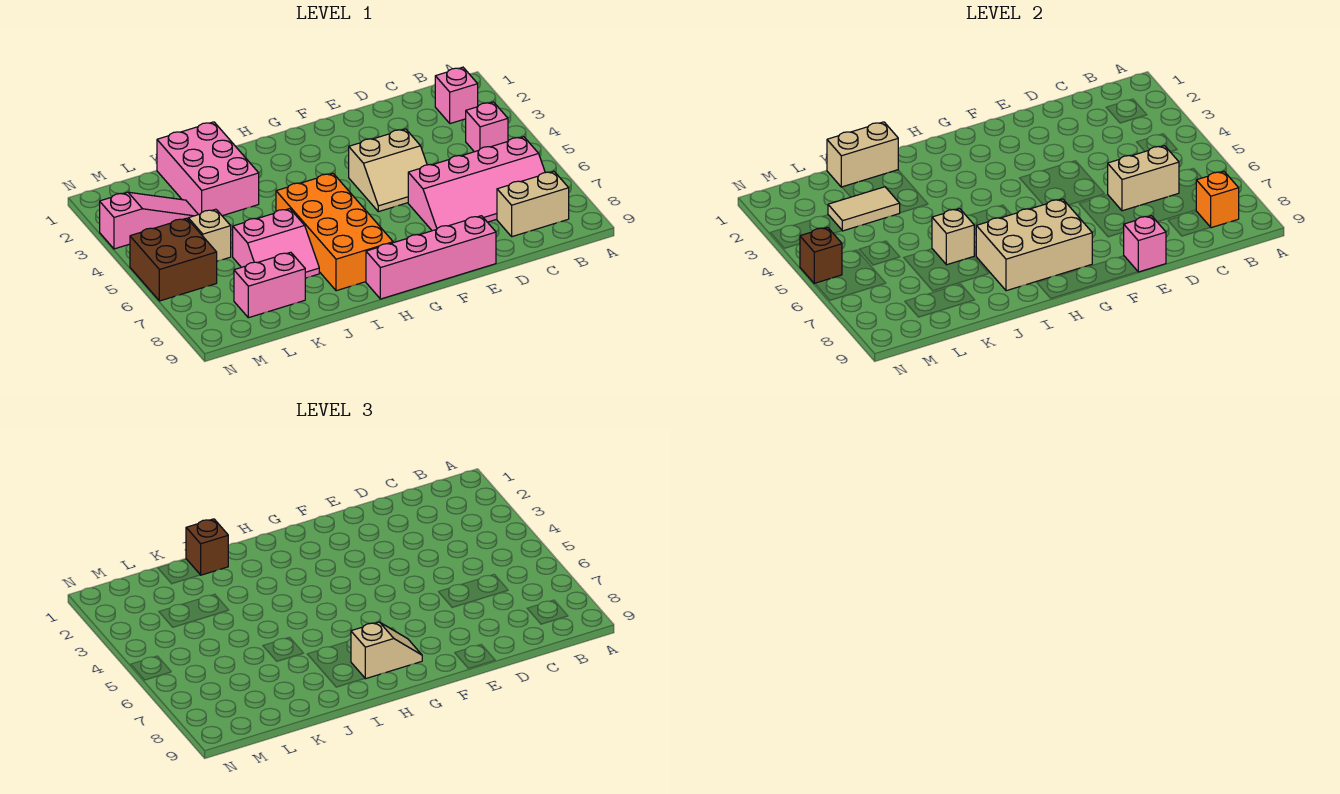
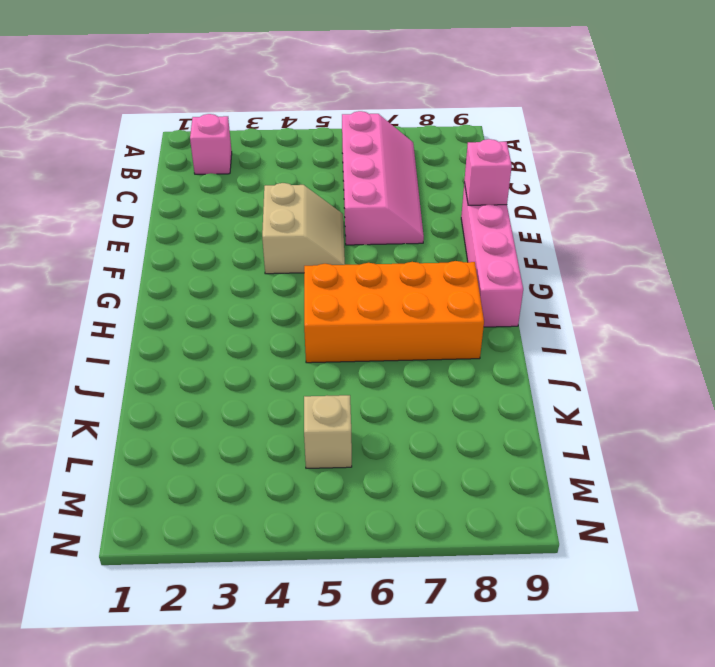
none -> pink brick B4 level 1
none -> tan brick B8:C8 level 1
none -> pink brick J1:K3 level 1

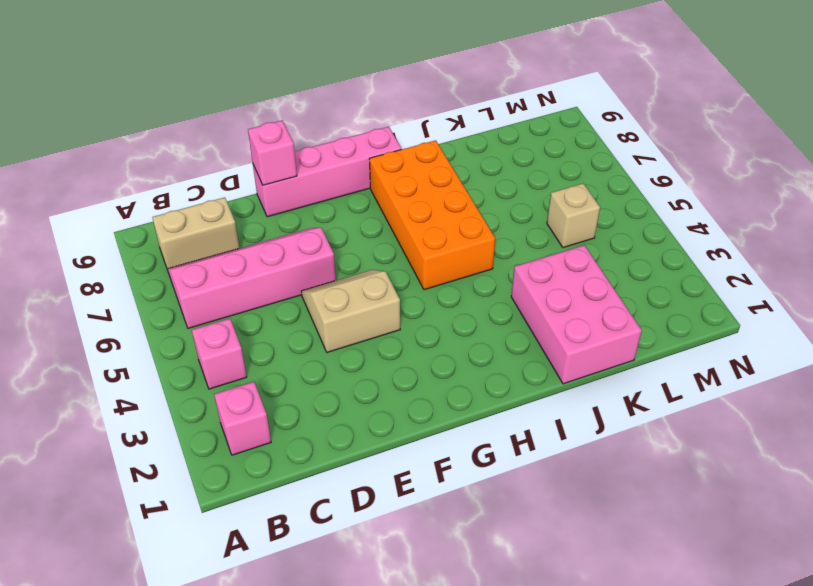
none -> pink slope J6:K7 level 1 top 6
none -> pink brick K8:L8 level 1
none -> pink slope L3:N3 level 1 top N

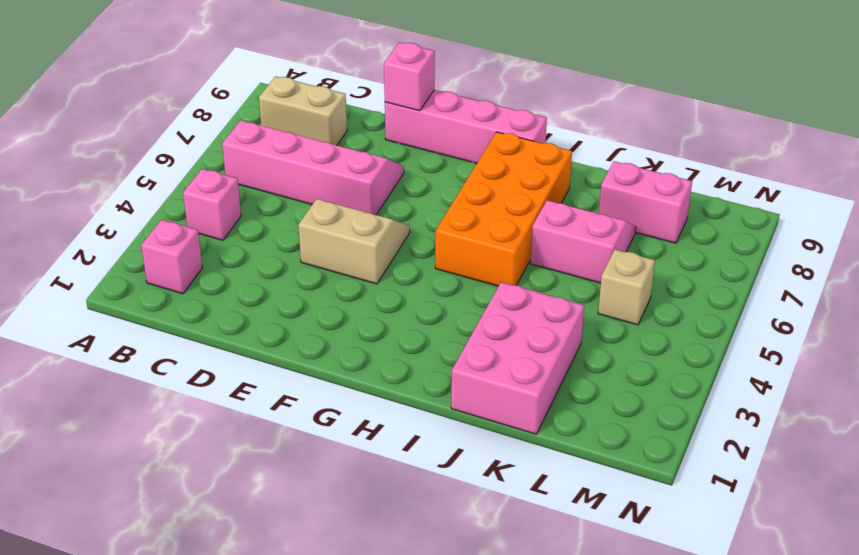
none -> pink slope L3:N3 level 1 top N
none -> brown brick M5:N6 level 1
none -> orange brick B8 level 2

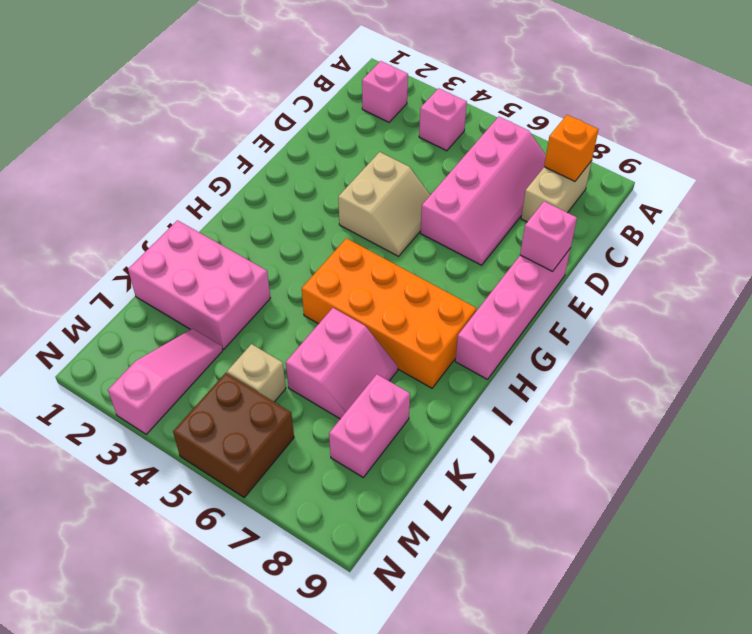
none -> tan brick C6:D6 level 2
none -> tan brick G7:I8 level 2
none -> tan brick J1:K1 level 2

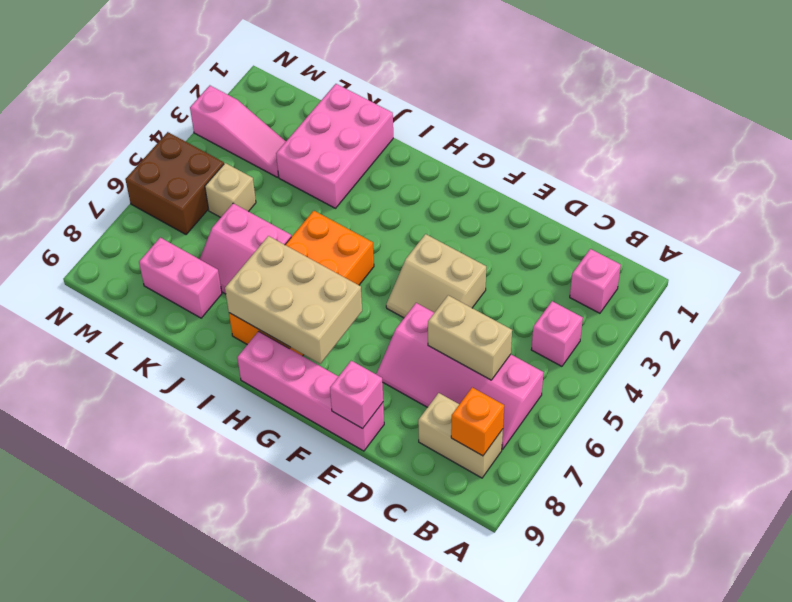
none -> tan brick J1:K1 level 2
none -> tan brick J6 level 2
none -> tan tile K3:L3 level 2

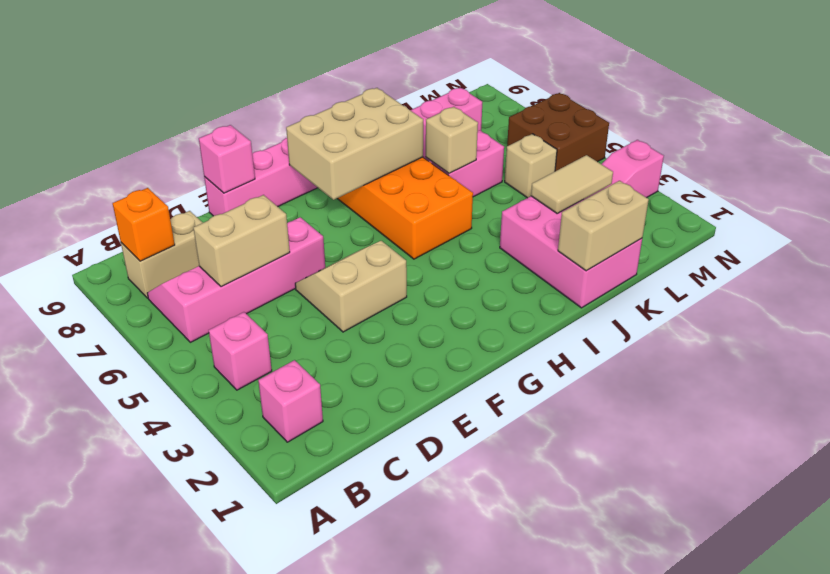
none -> brown brick N5 level 2
none -> tan slope G8:H8 level 3 top H
none -> brown brick J1 level 3

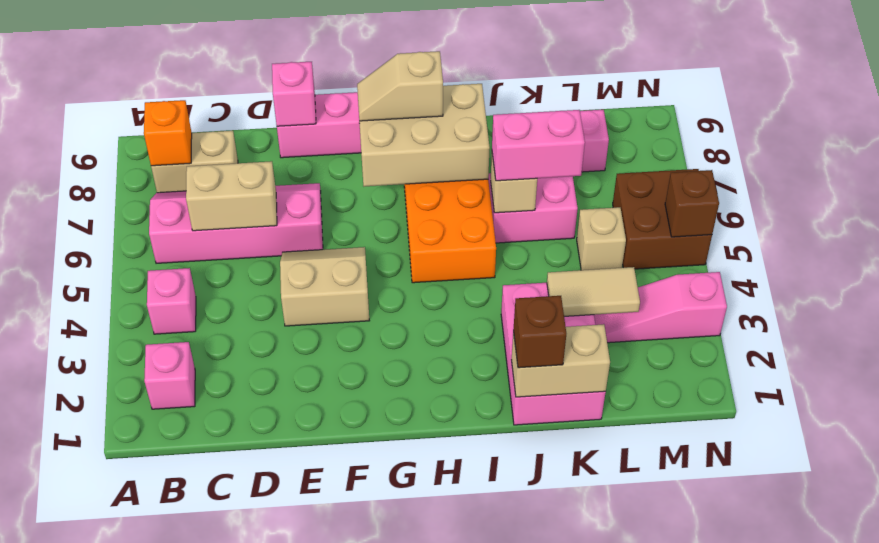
pink brick J6:K6 level 3 -> none

